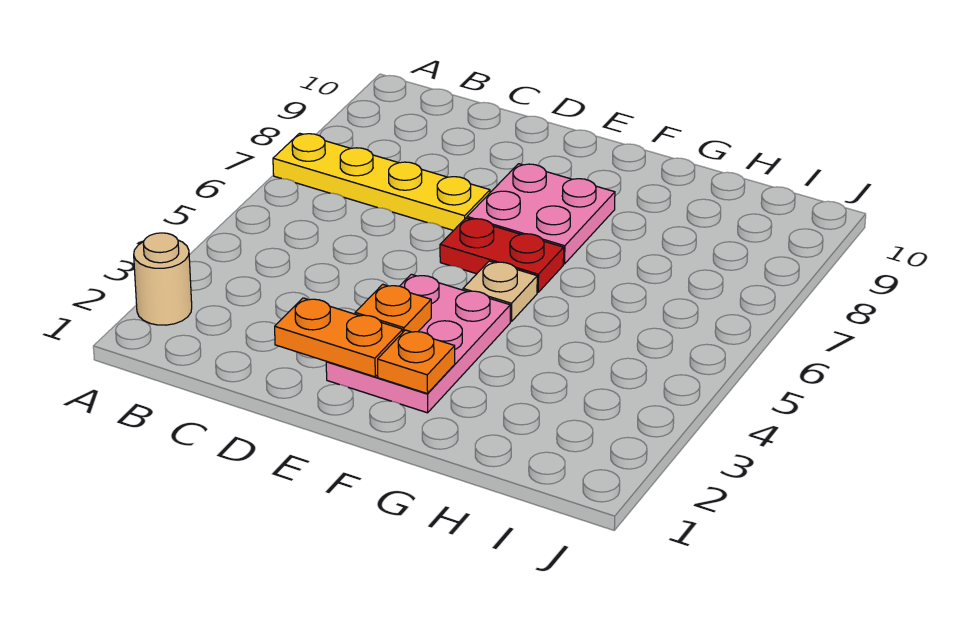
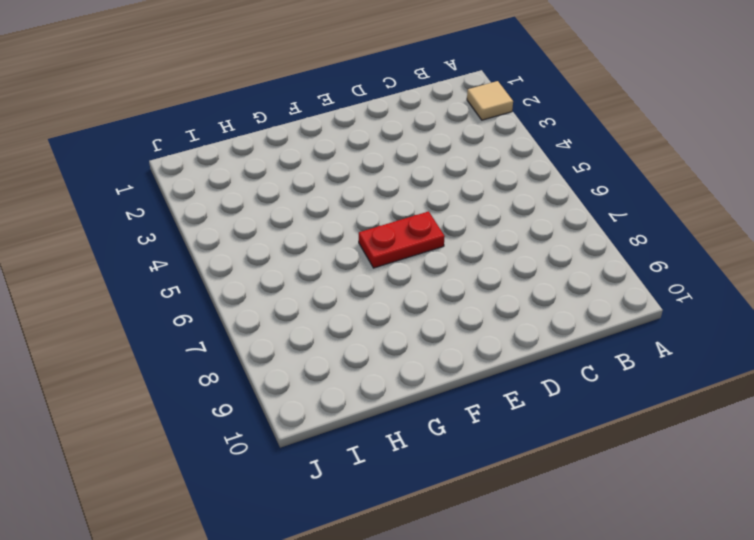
tan tile A2 level 1 -> tan round brick A2 level 1
none -> yellow plate A7:D7 level 1
none -> pink plate E2:F4 level 1

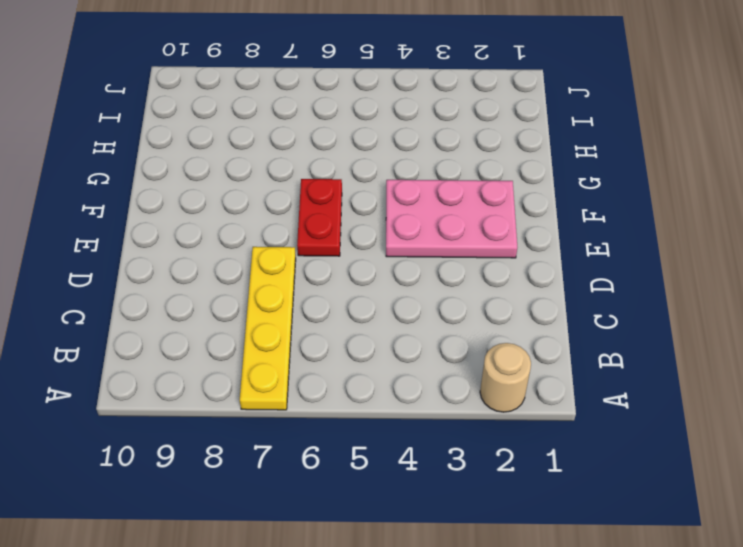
none -> pink plate E7:F8 level 1
none -> tan plate F5 level 1

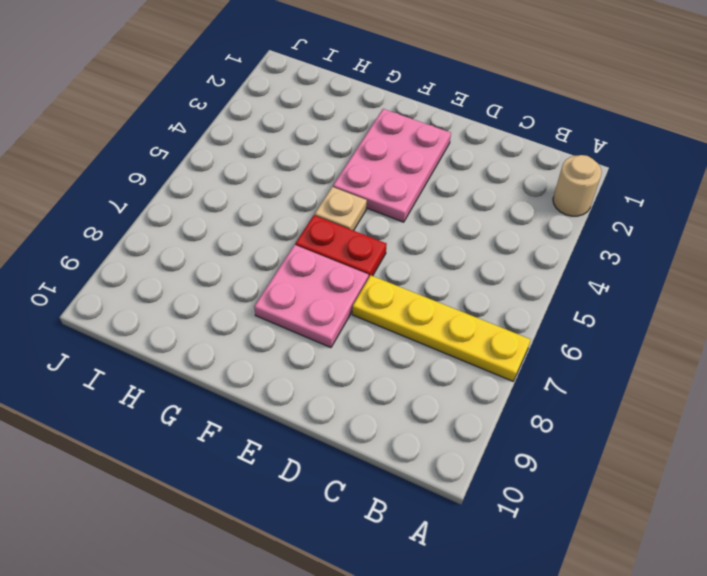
none -> orange plate D2:E2 level 2
none -> orange plate E3 level 2

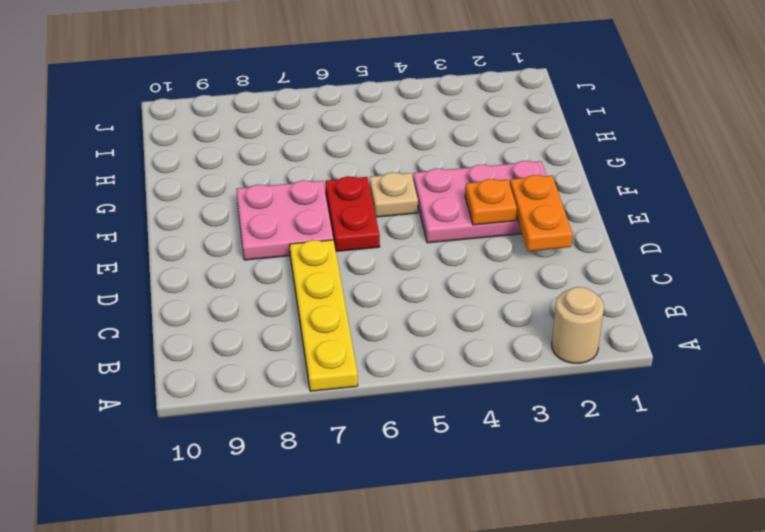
none -> orange plate F2 level 2

